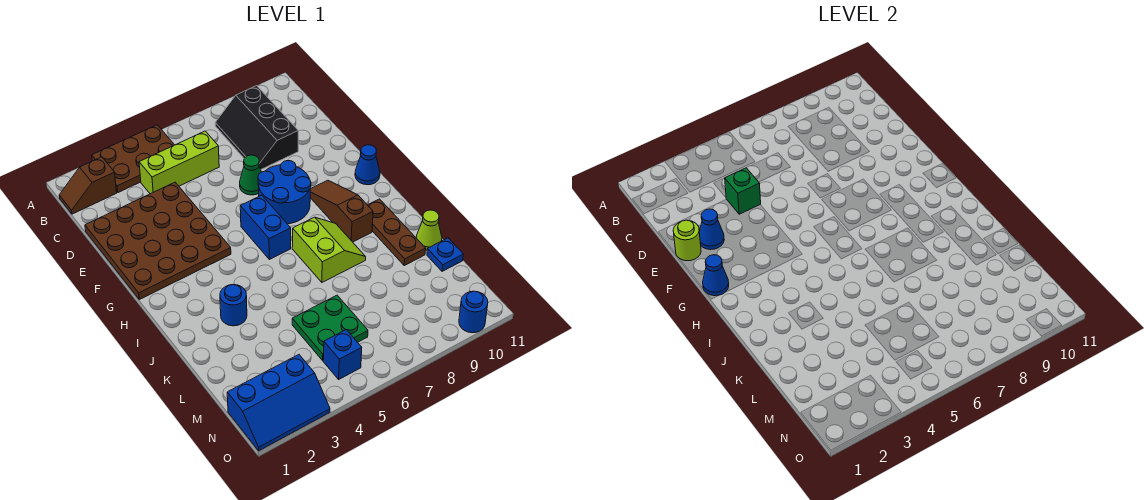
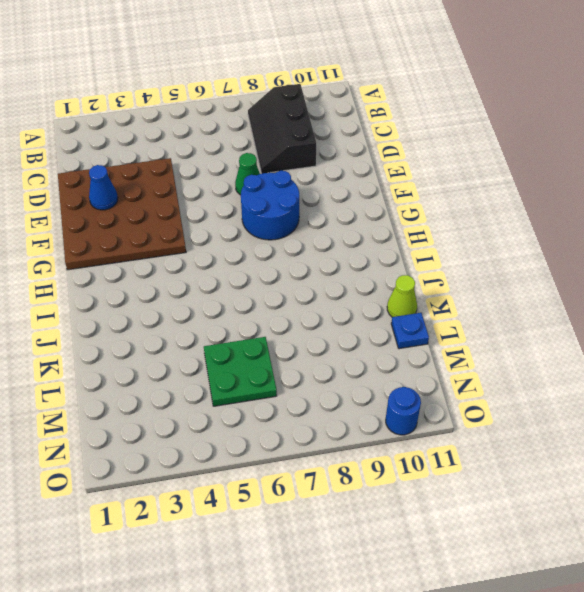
none -> brown plate A3:B5 level 1
none -> brown slope B1:B2 level 1 top 2
none -> lime brick C4:C6 level 1

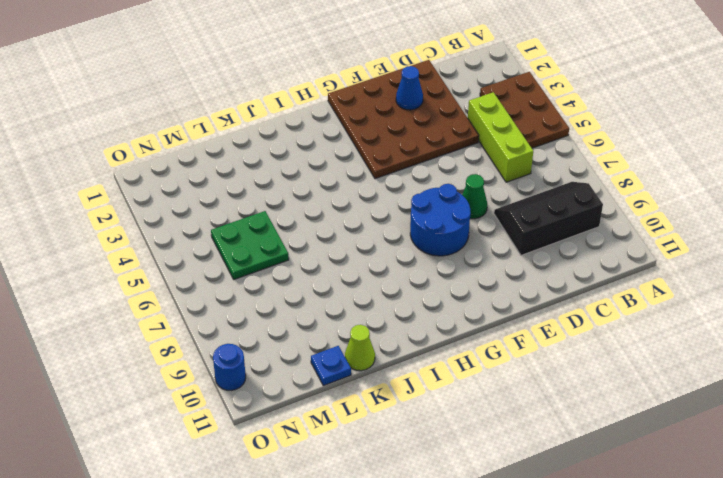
none -> brown slope B1:B2 level 1 top 2
none -> blue brick G6:H6 level 1
none -> brown slope G9:I9 level 1 top I

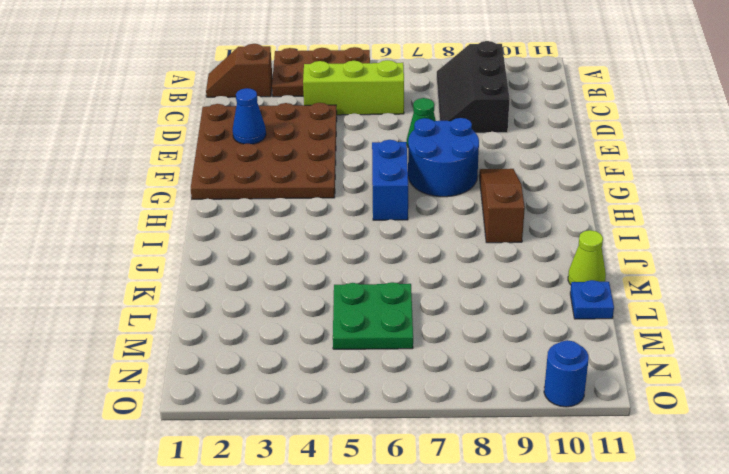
none -> blue cone G11 level 1
none -> lime slope I7:J8 level 1 top 7
none -> brown plate I10:K10 level 1

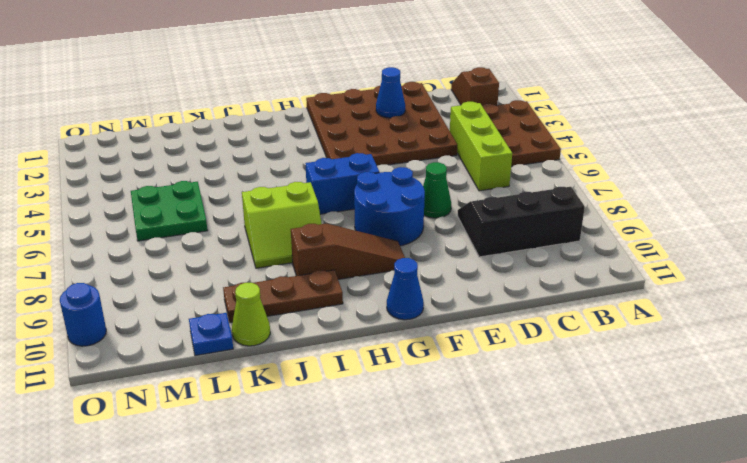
none -> blue round brick J3 level 1
none -> blue slope N1:O3 level 1 top N
none -> blue brick N5 level 1

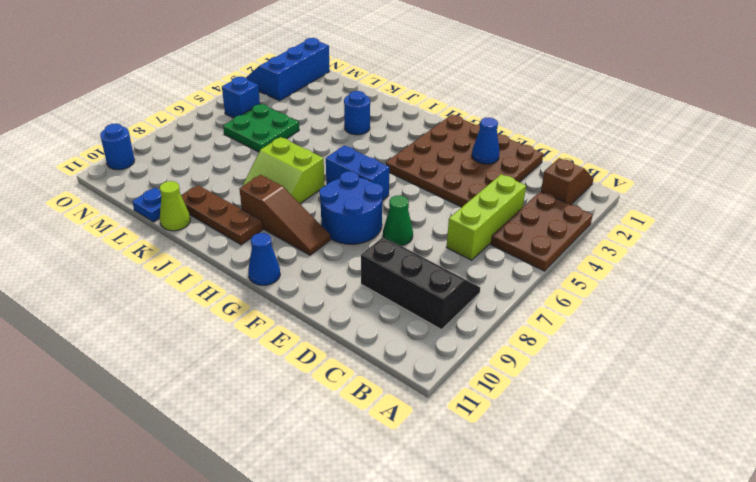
none -> green brick D4 level 2
none -> lime round brick E1 level 2
none -> blue cone G1 level 2

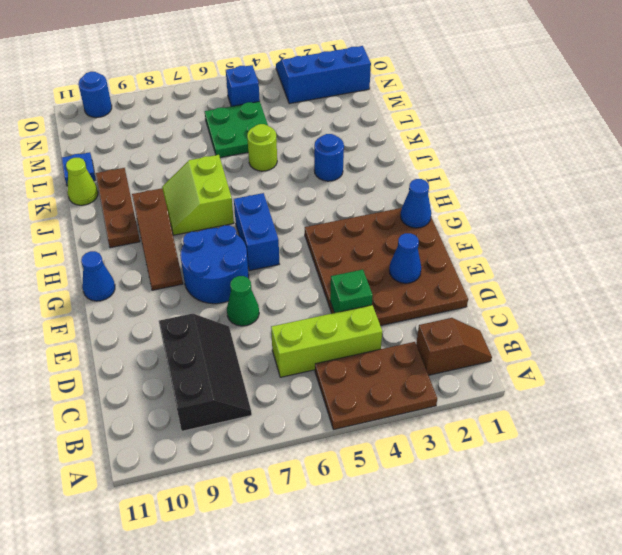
lime round brick K5 level 1 -> lime round brick E1 level 2

